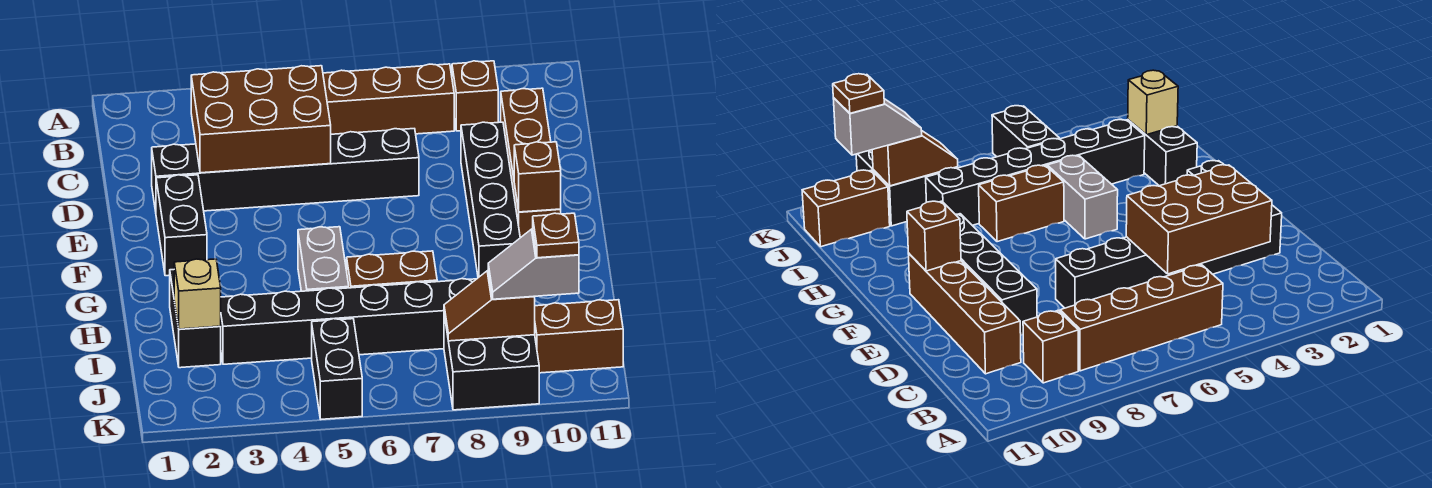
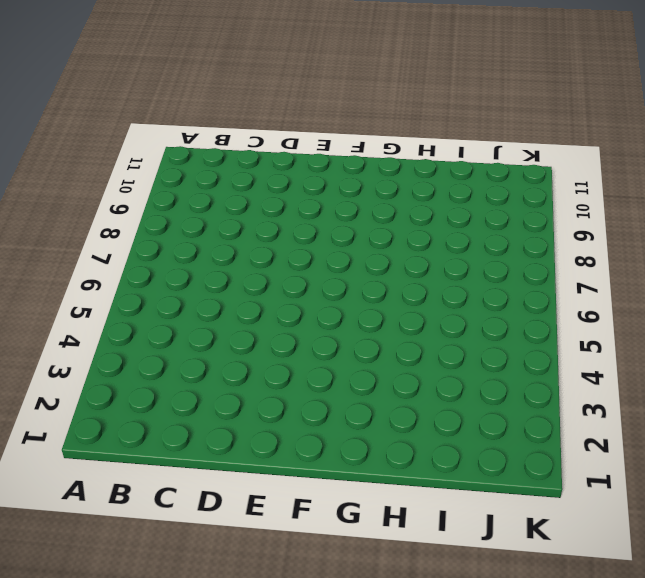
none -> brown brick B5:B8 level 1
none -> brown brick B9 level 1
none -> brown brick C10:F10 level 1

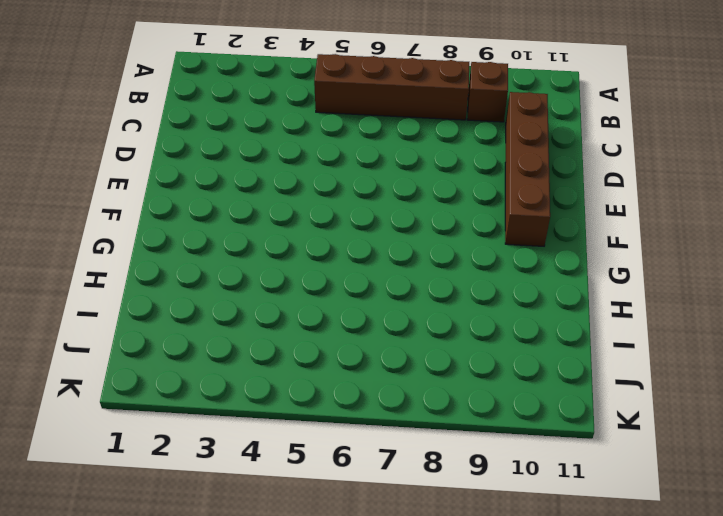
none -> black brick D2:D7 level 1
none -> black brick D9:G9 level 1
none -> black brick E2:F2 level 1

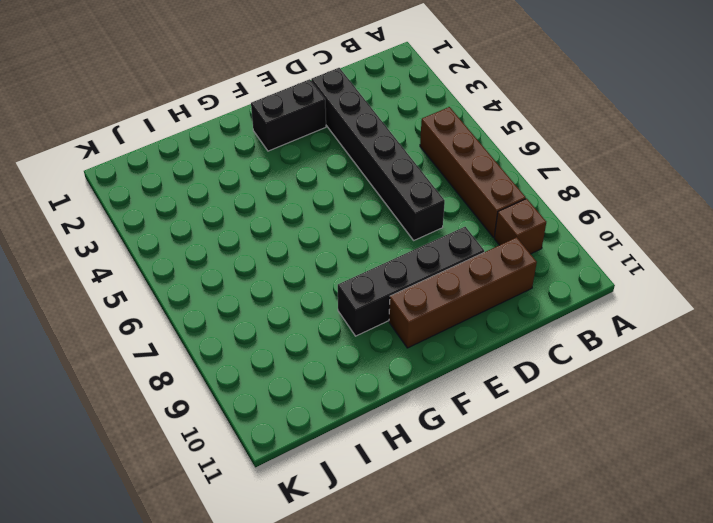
none -> grey brick G5:H5 level 1
none -> black brick H2:I2 level 1
none -> brown brick H6:H7 level 1

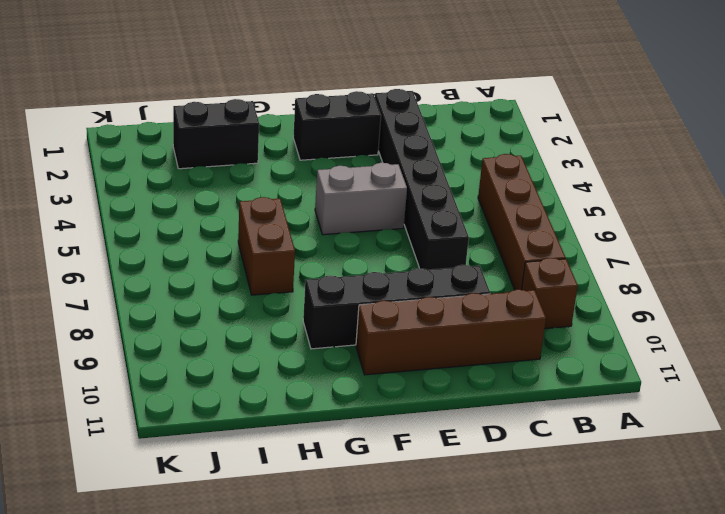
grey brick E5:F5 level 1 -> grey brick G5:H5 level 1
none -> black brick I3:I8 level 1
none -> black brick J5:K5 level 1
none -> black brick J8:K9 level 1

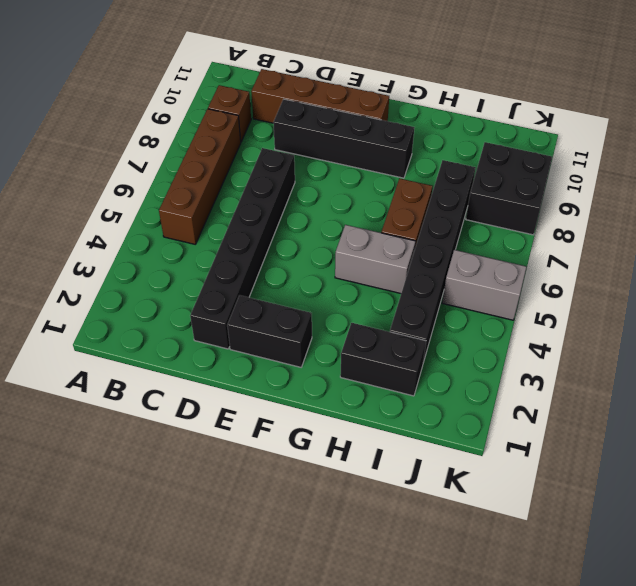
grey brick J5:K5 level 1 -> black brick J5:K5 level 1
none -> brown brick J10:J11 level 1
none -> brown brick C3:D5 level 2
none -> brown brick F10 level 2

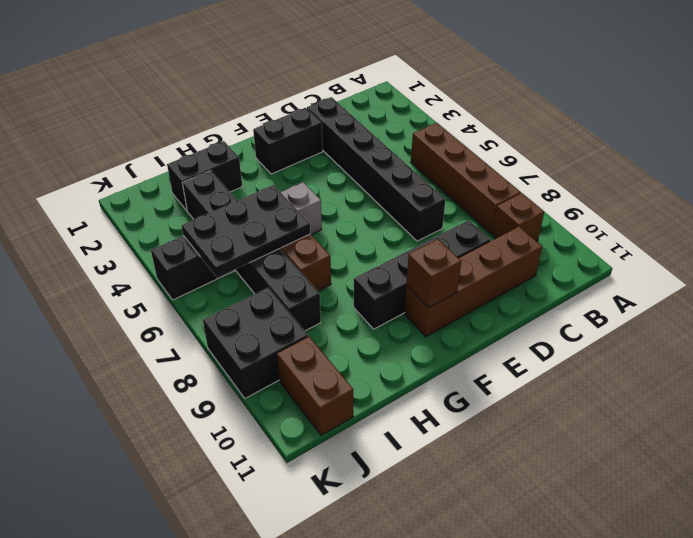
black plate H5:J6 level 2 -> none
none -> brown brick C3:D5 level 2
none -> tan brick I2 level 2
none -> brown slope J8:J9 level 2 top 9

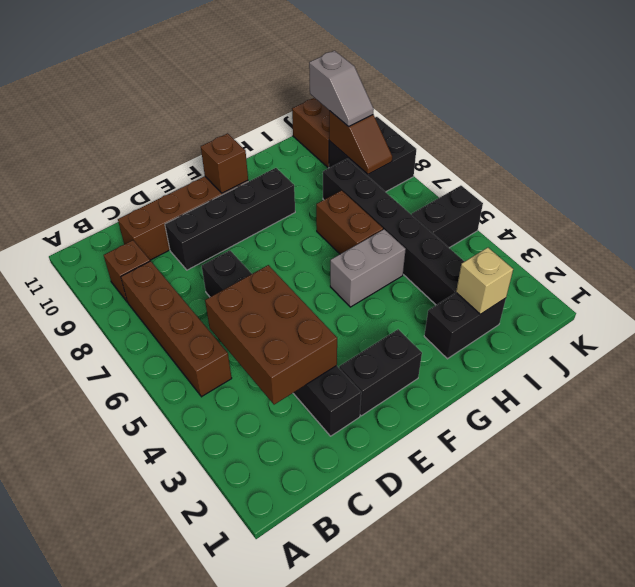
none -> brown plate J10 level 4

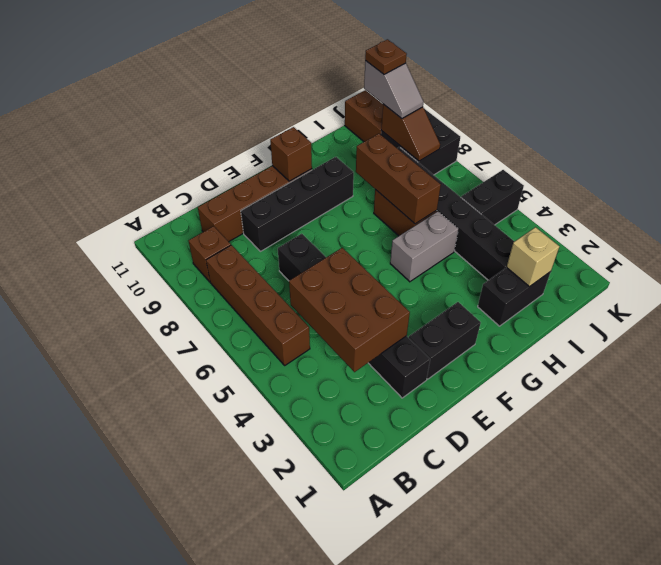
brown brick H6:H8 level 2 -> none

